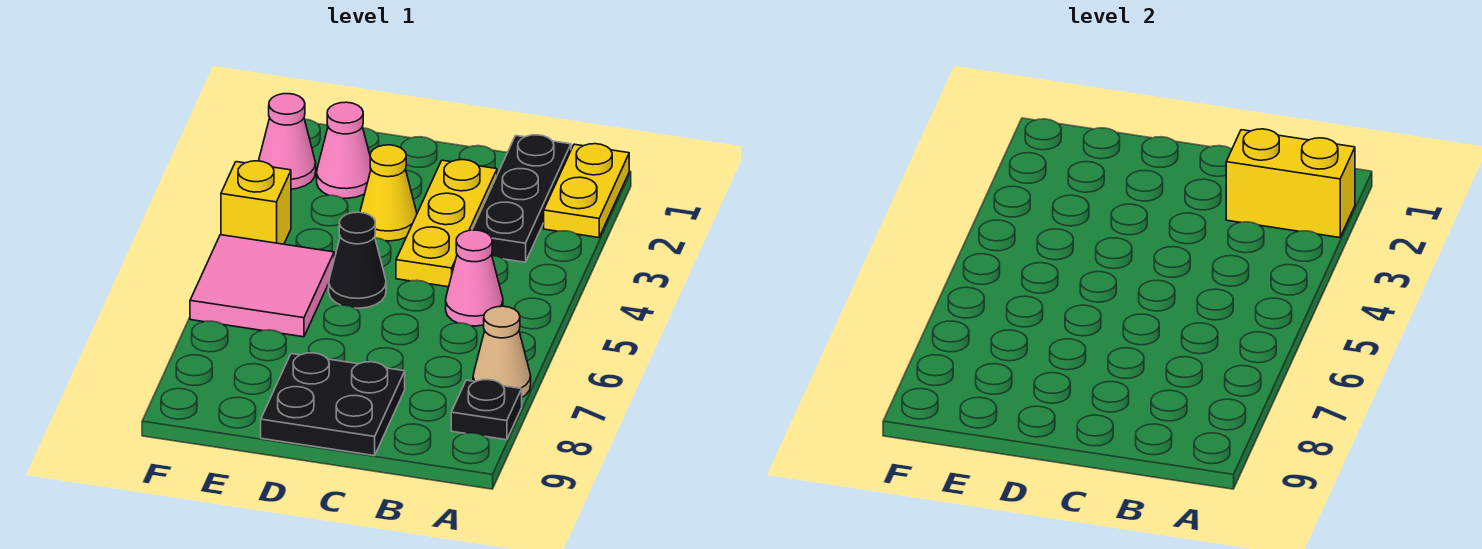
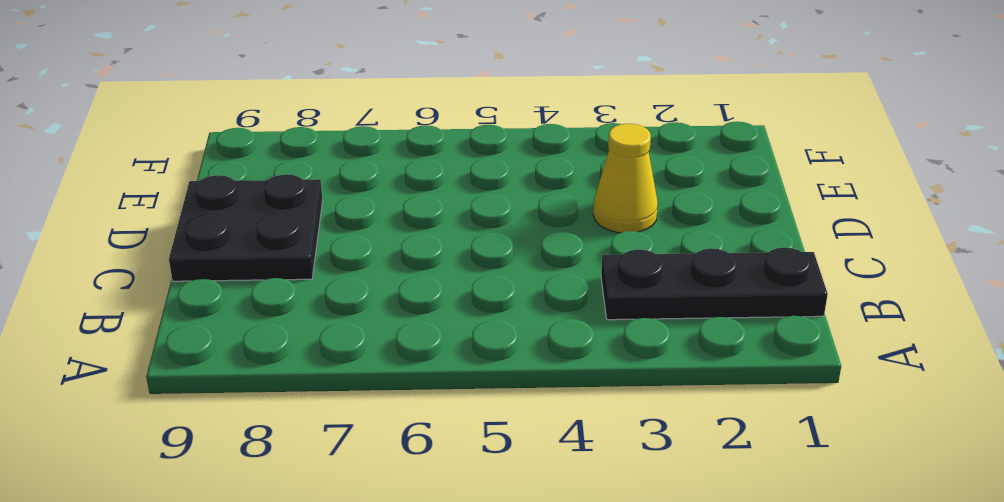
none -> yellow plate A1:A2 level 1
none -> tan cone A7 level 1
none -> black plate A8 level 1

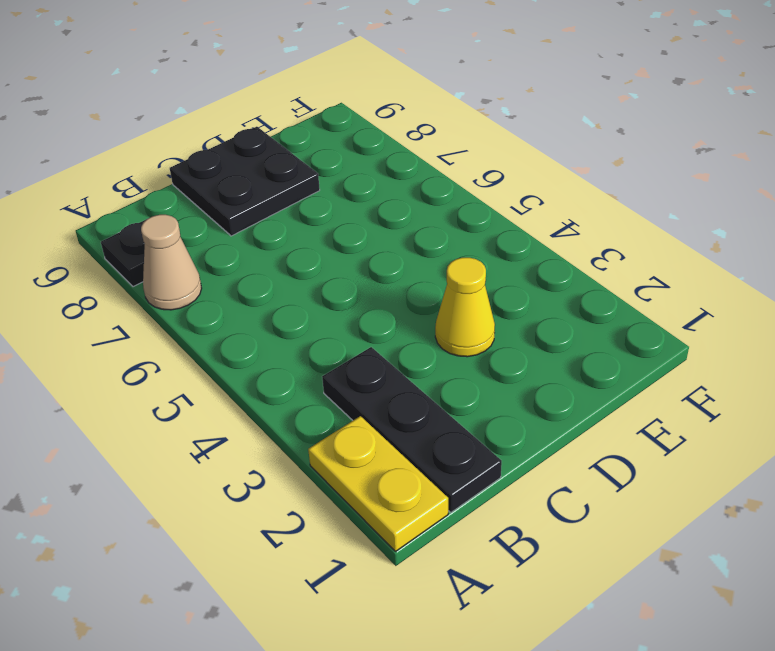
none -> pink cone B5 level 1
none -> yellow plate C2:C4 level 1
none -> black cone D5 level 1

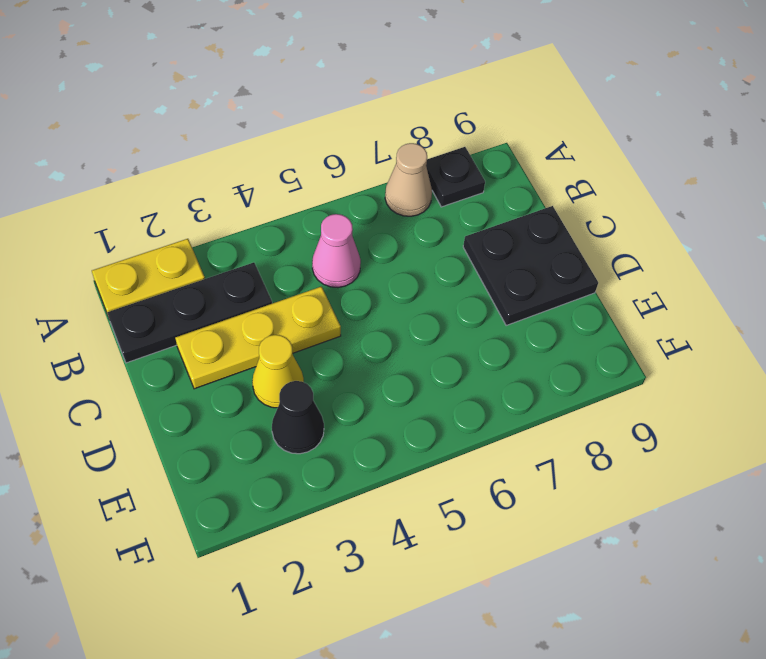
black cone E3 level 1 -> black cone D5 level 1
none -> pink cone E2 level 1
none -> pink tile E5:F6 level 1
none -> pink cone F2 level 1

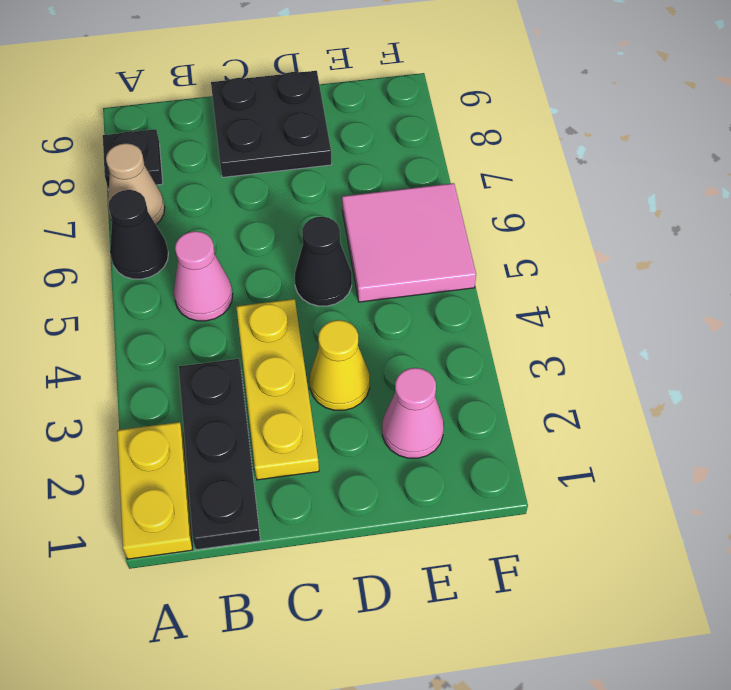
black cone A6 level 1 -> none
none -> pink cone F2 level 1
none -> yellow brick F4 level 1
none -> yellow brick A2:B2 level 2

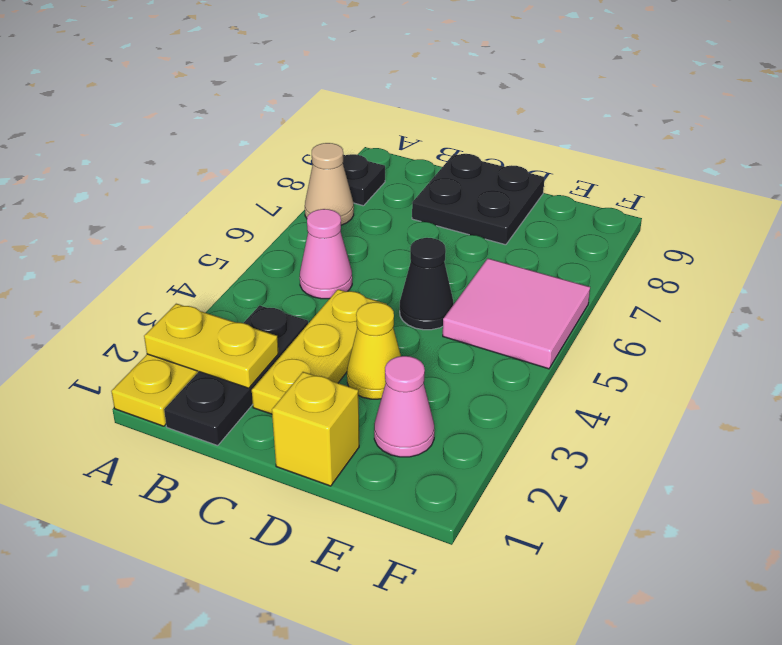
yellow plate A2:B2 level 2 -> yellow brick A2:B2 level 2
yellow brick D1 level 1 -> yellow brick F4 level 1
none -> pink cone F2 level 1

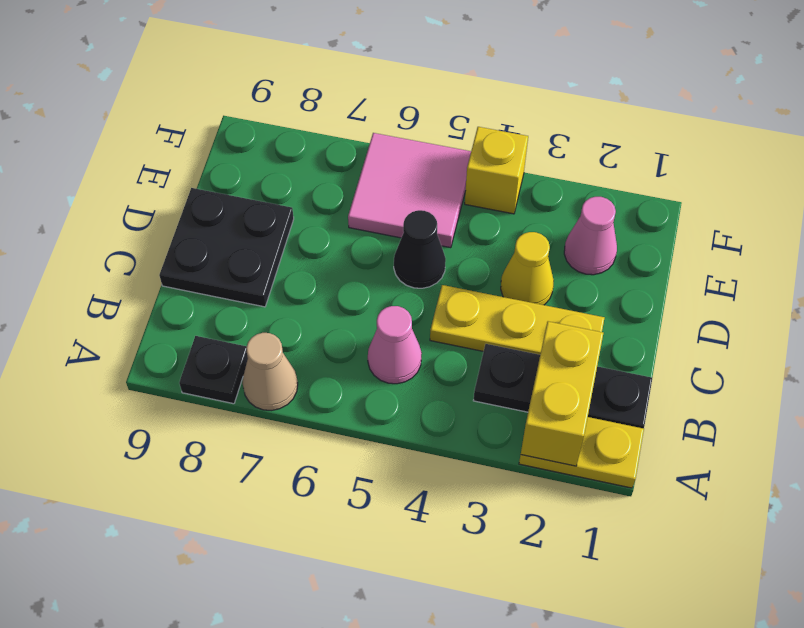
none -> pink cone F2 level 1

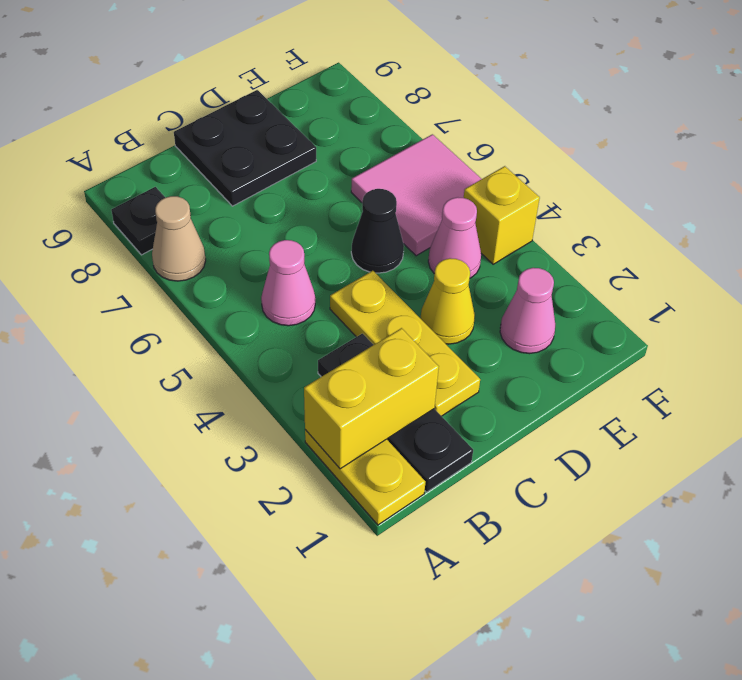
pink cone E4 level 1 -> pink cone F2 level 1

